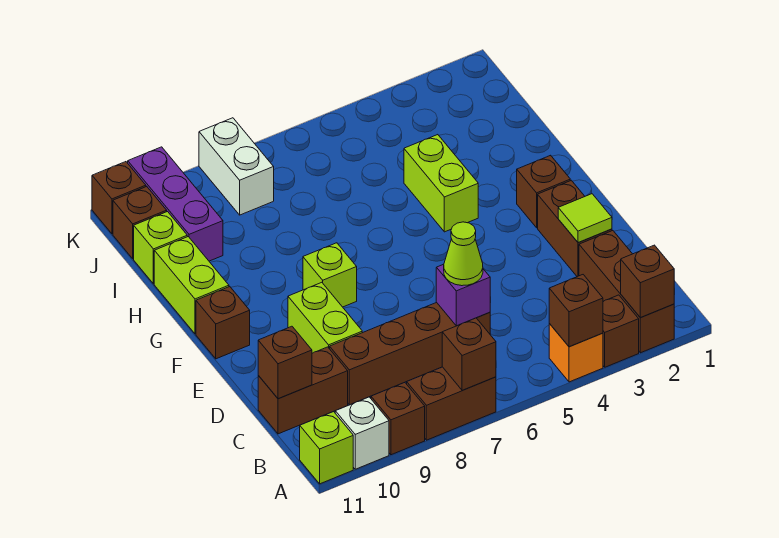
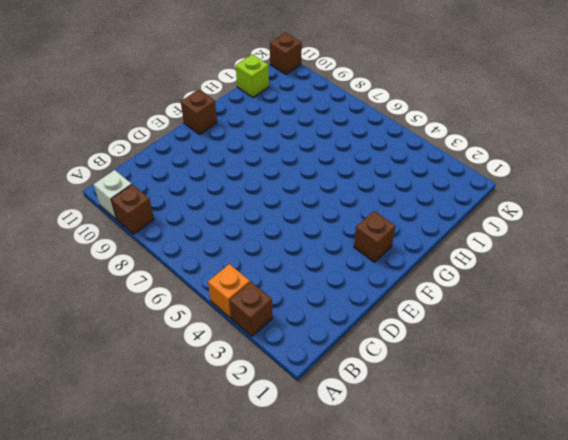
none -> brown brick A2:C2 level 1
none -> brown brick A7:A8 level 1
none -> lime brick A11 level 1

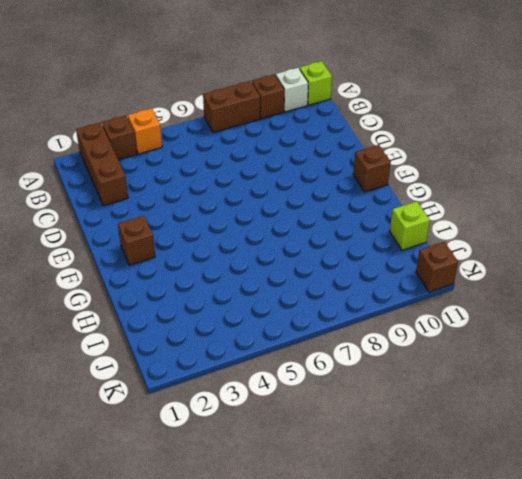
none -> brown brick C6:C9 level 1
none -> brown brick C10:C11 level 1
none -> brown brick D2:E2 level 1

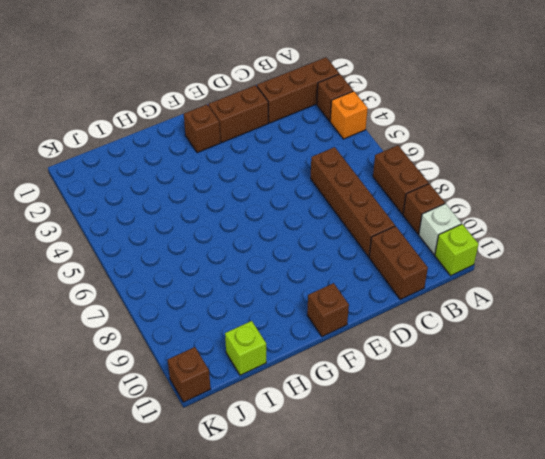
none -> lime brick D9:E9 level 1
none -> lime brick F8 level 1
none -> lime brick G4:H4 level 1

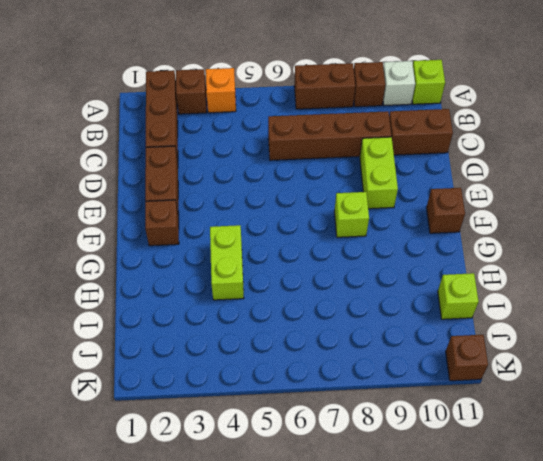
none -> lime brick G11:H11 level 1
none -> purple brick I10:K10 level 1
none -> white brick J8:K8 level 1

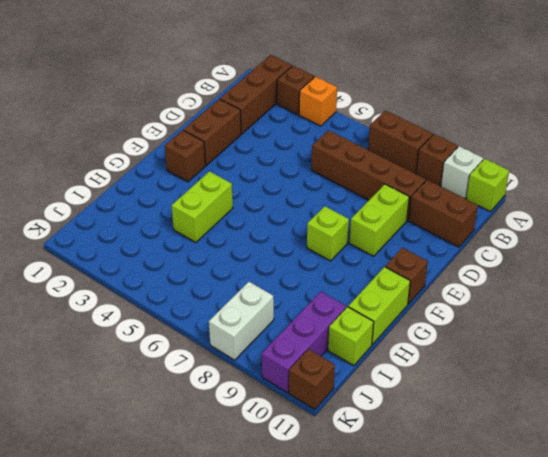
none -> brown brick J11 level 1
none -> brown brick A2 level 2
none -> brown brick A4 level 2

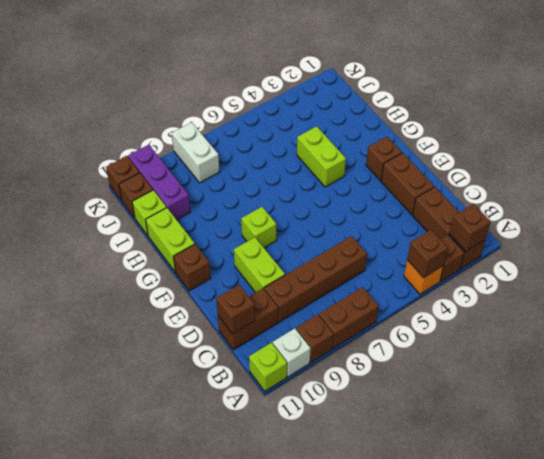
none -> brown brick A7 level 2
none -> purple brick C6 level 2
none -> lime tile D2 level 2

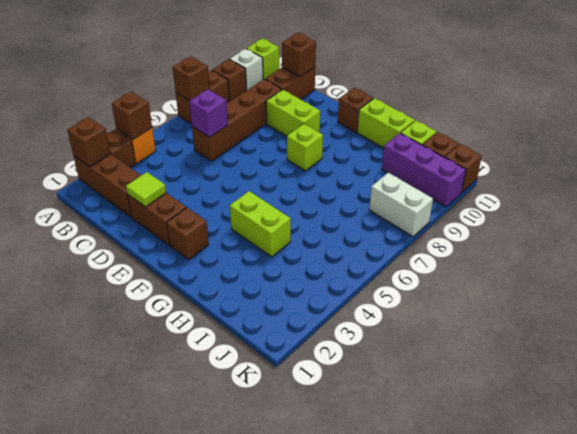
none -> lime cone C6 level 3

